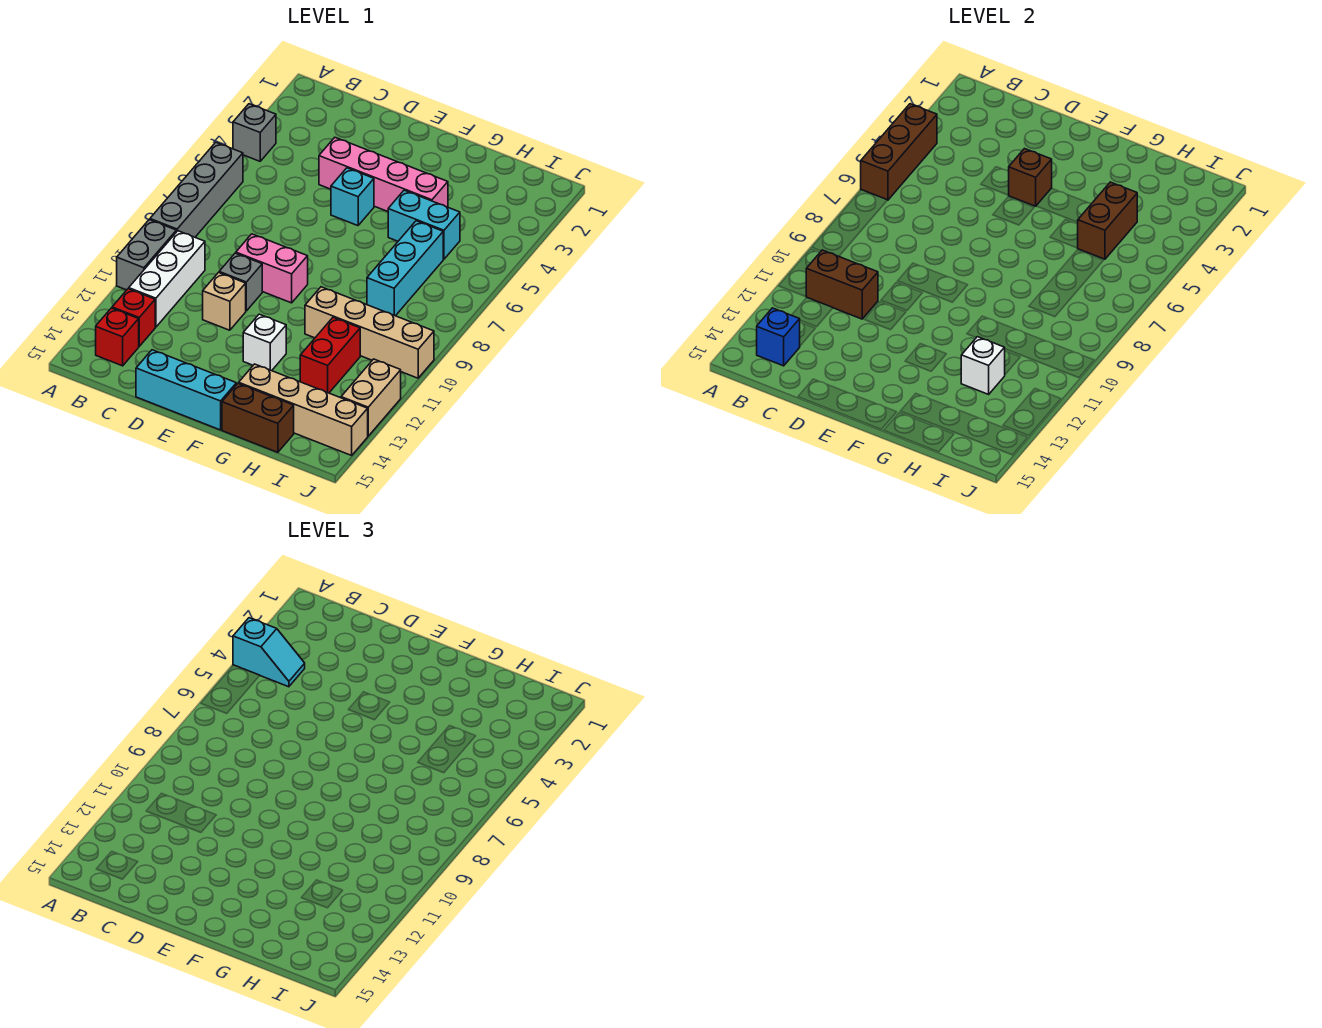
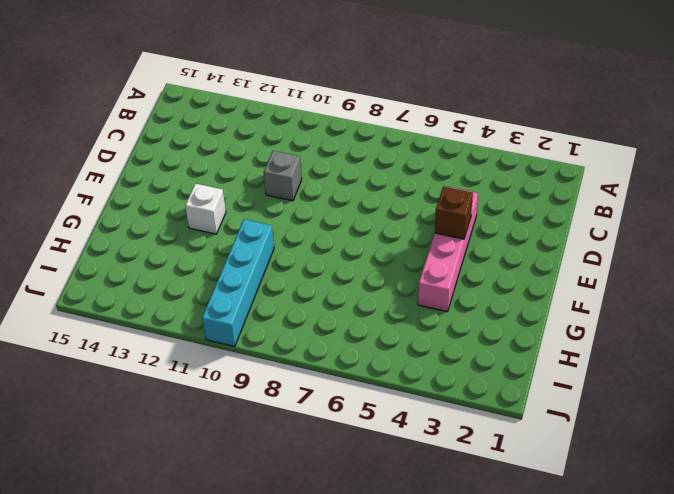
cyan brick G10:J10 level 1 -> tan brick G10:J10 level 1
none -> grey brick A4 level 1
none -> grey brick A6:A9 level 1
none -> grey brick A10:A11 level 1

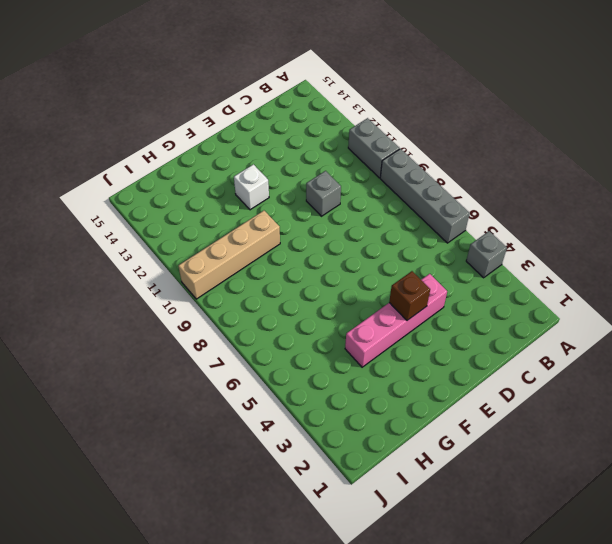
none -> white brick B10:B12 level 1
none -> red brick B13 level 1
none -> red brick B14 level 1

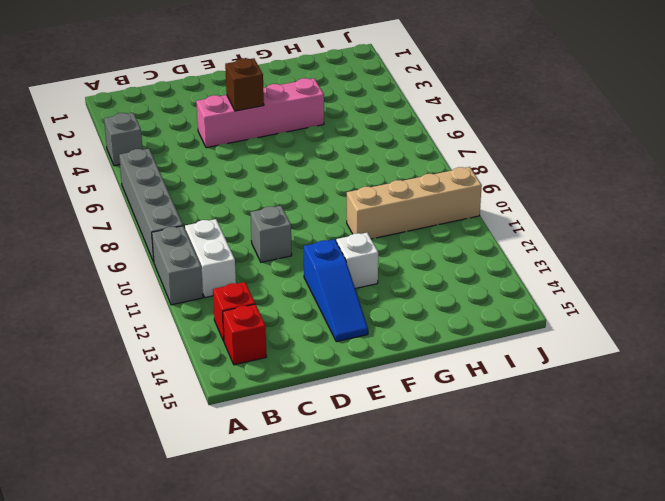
white brick B10:B11 level 1 -> white brick B10:B12 level 1
blue slope E12:E14 level 1 top 12 -> none
none -> pink brick D9:E9 level 1
none -> tan brick D11 level 1
none -> cyan brick D15:F15 level 1

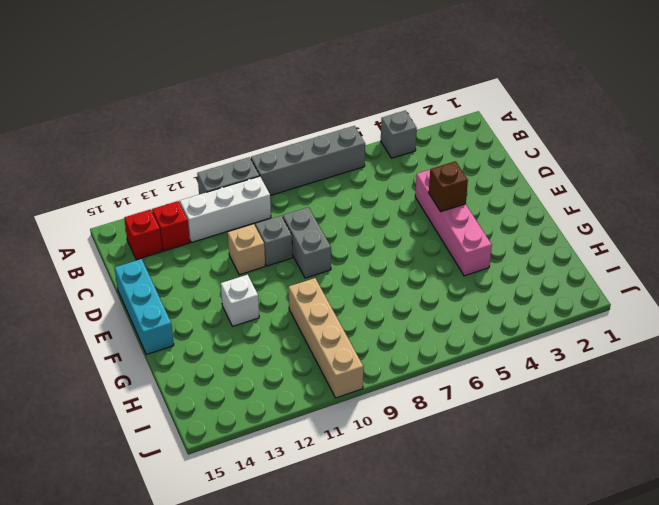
grey brick D9:E9 level 1 -> pink brick D9:E9 level 1
none -> cyan brick E5 level 1
none -> cyan brick G5:H5 level 1
none -> tan brick G14:J14 level 1

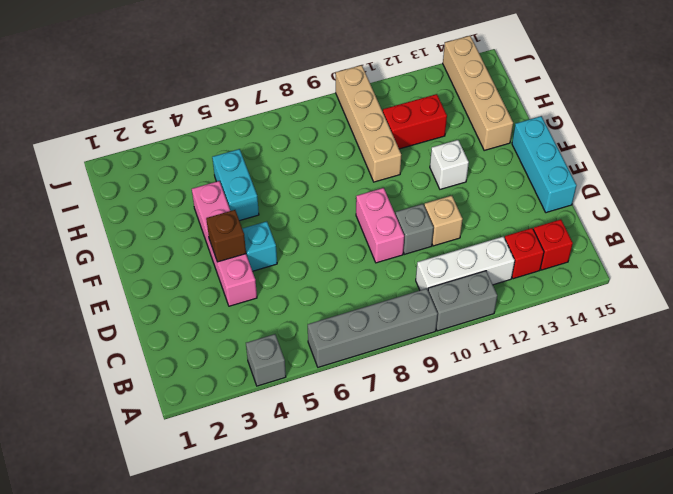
none -> brown brick G15:H15 level 1
none -> cyan brick H6:H8 level 1
none -> tan brick J12:J13 level 1

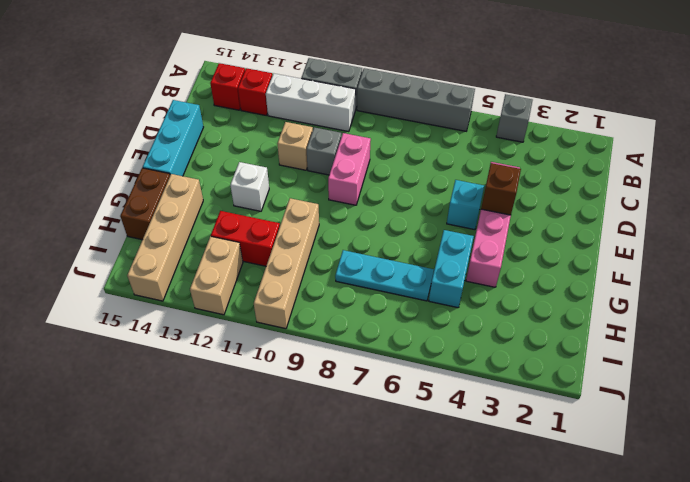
cyan plate H6:H8 level 1 -> cyan brick H6:H8 level 1
tan brick I12:J12 level 1 -> tan brick J12:J13 level 1
none -> brown brick A4:A6 level 2
none -> brown brick B11:C11 level 2
none -> blue brick B14 level 2

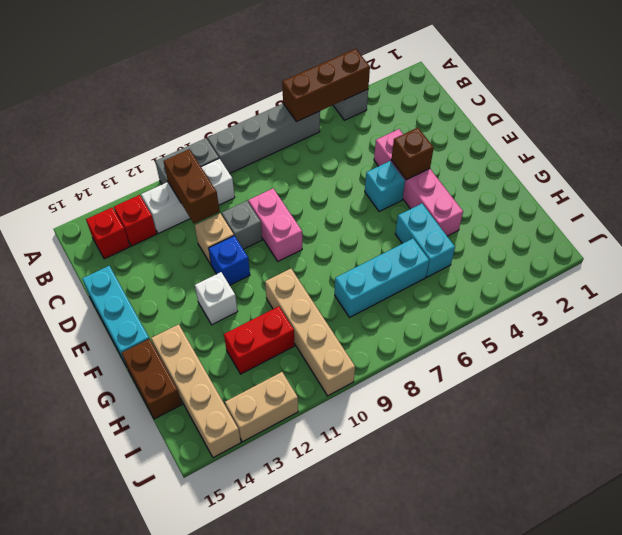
blue brick E11 level 1 -> blue brick B14 level 2
none -> brown brick H4:H5 level 2
none -> white brick H12 level 2
none -> cyan slope A4:B4 level 3 top A

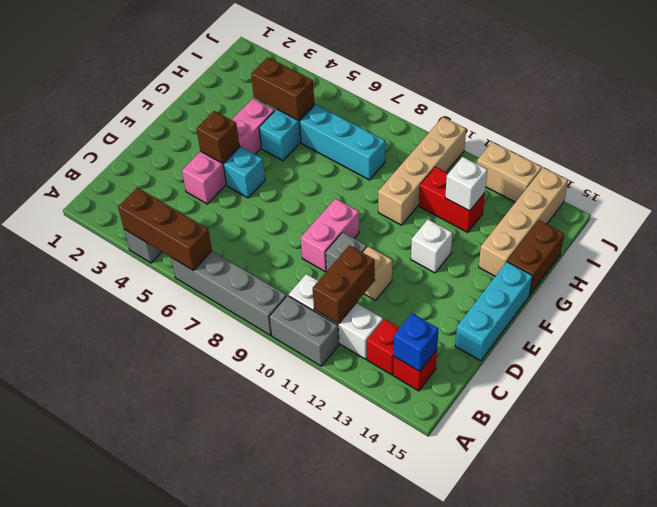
none -> cyan slope A4:B4 level 3 top A

